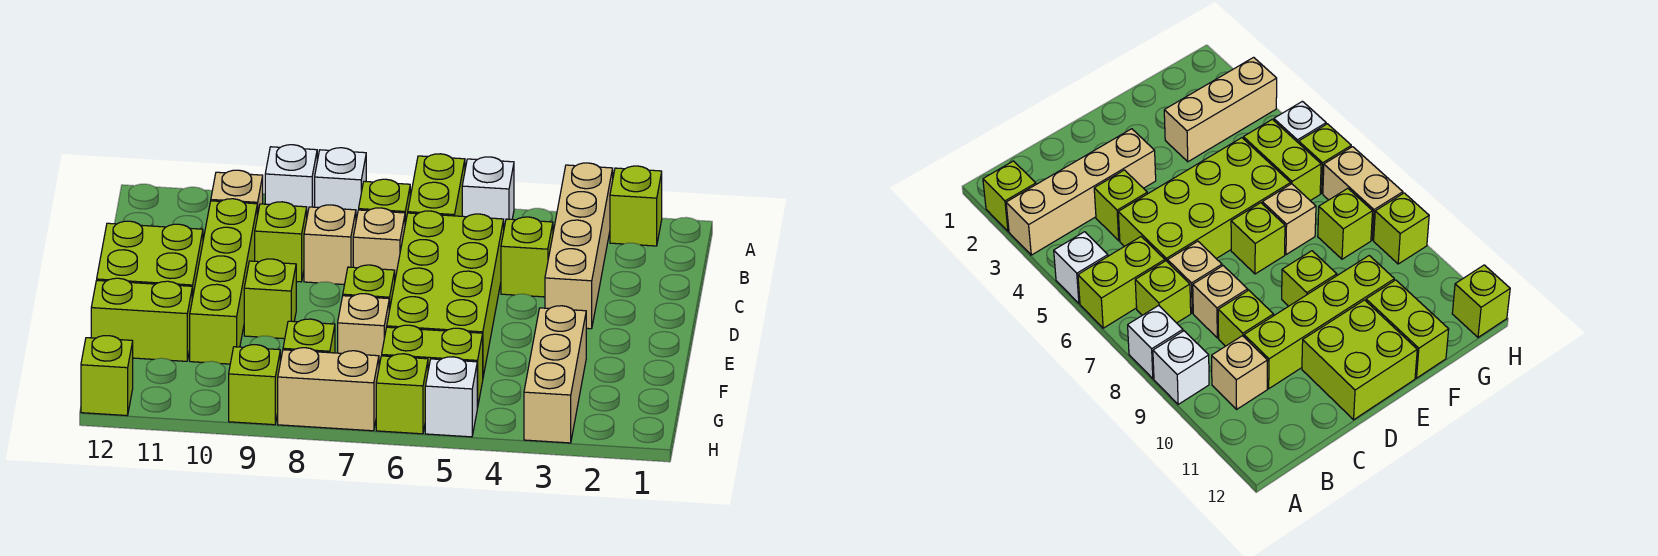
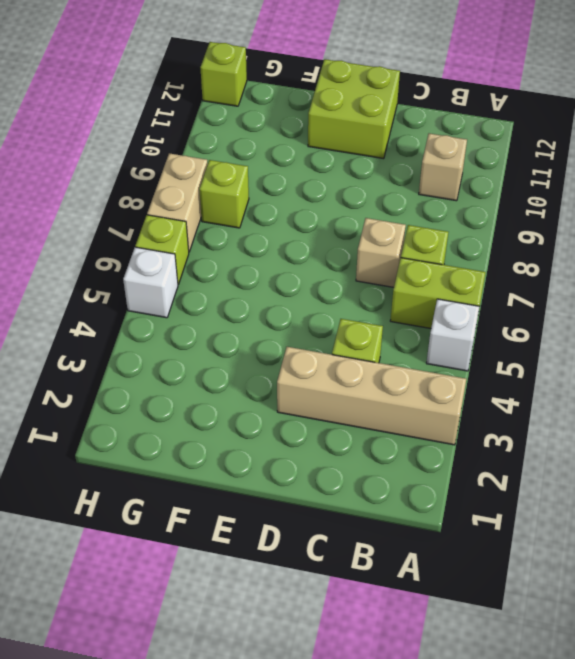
none -> lime brick A2 level 1
none -> white brick A8 level 1
none -> white brick A9 level 1

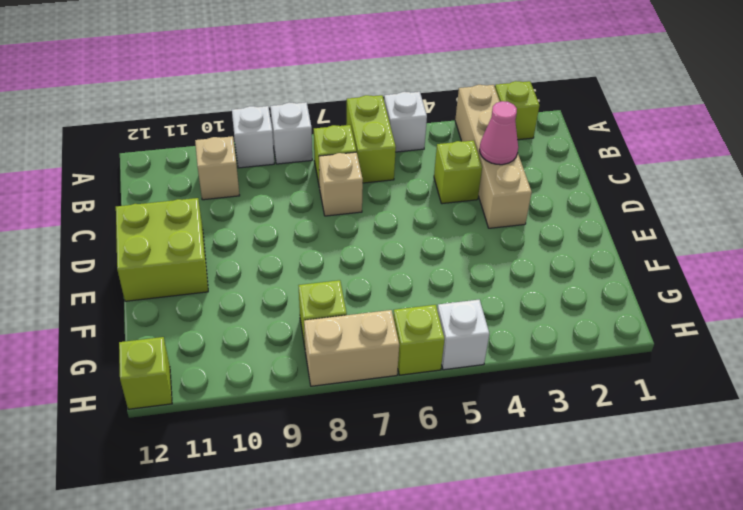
pink cone C3 level 2 -> none
none -> lime brick C5:F6 level 1
none -> tan brick C8 level 1
none -> lime brick C9 level 1

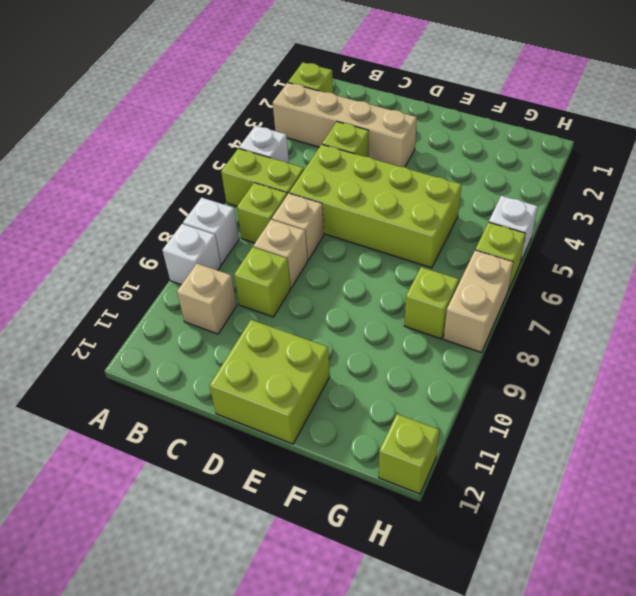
none -> lime brick C10:F10 level 1
none -> lime brick E7 level 1
none -> lime brick E9 level 1

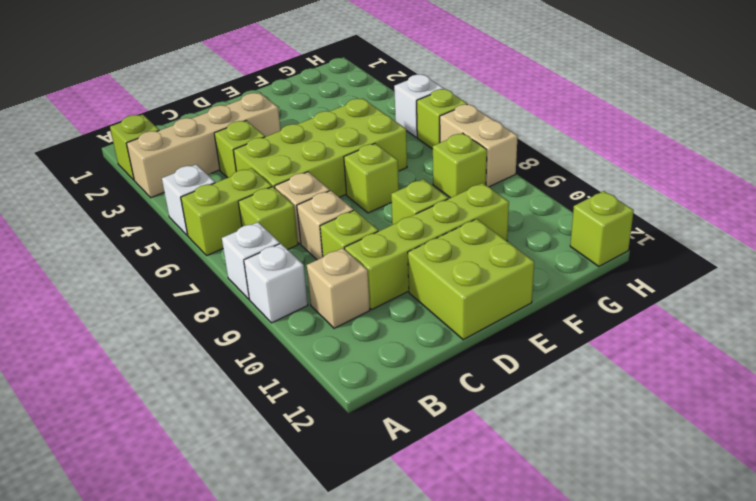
none -> tan brick F3:H3 level 1
none -> tan brick F7 level 1
none -> lime brick F11:F12 level 1

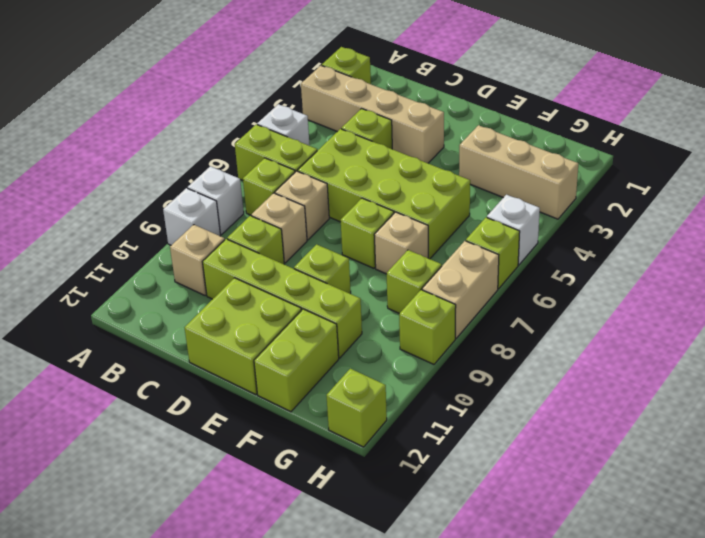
none -> lime brick G5:G6 level 1

